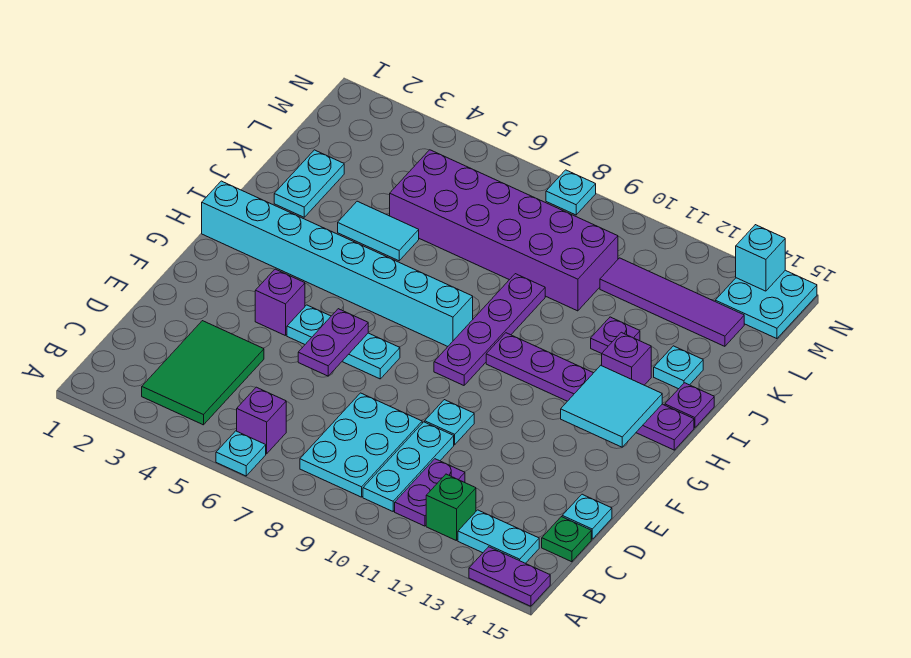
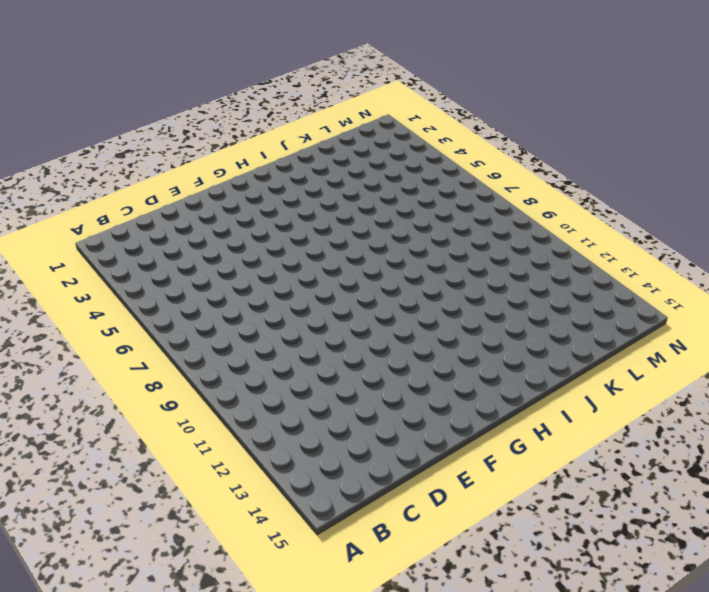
none -> cyan plate A6 level 1
none -> purple plate A14:A15 level 1
none -> green tile B3:D4 level 1
none -> purple brick B6 level 1

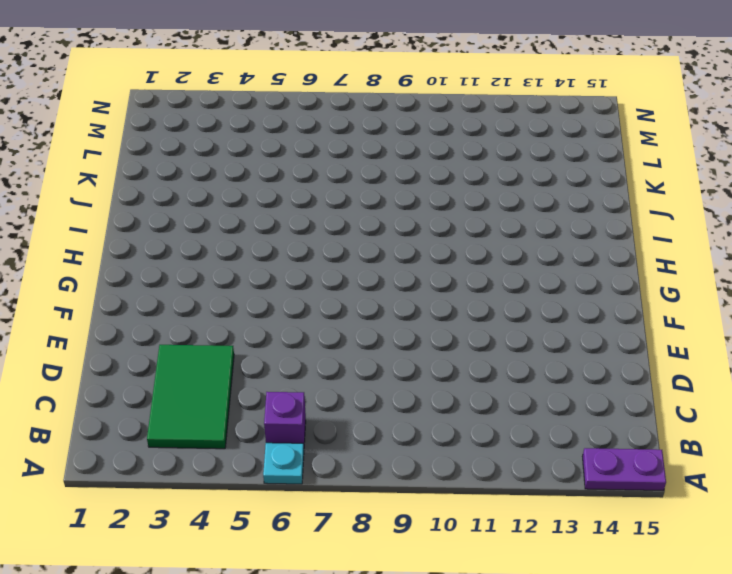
none -> cyan plate B8:D9 level 1
none -> cyan plate B10:D10 level 1
none -> purple plate B11:C11 level 1
none -> green brick B12 level 1

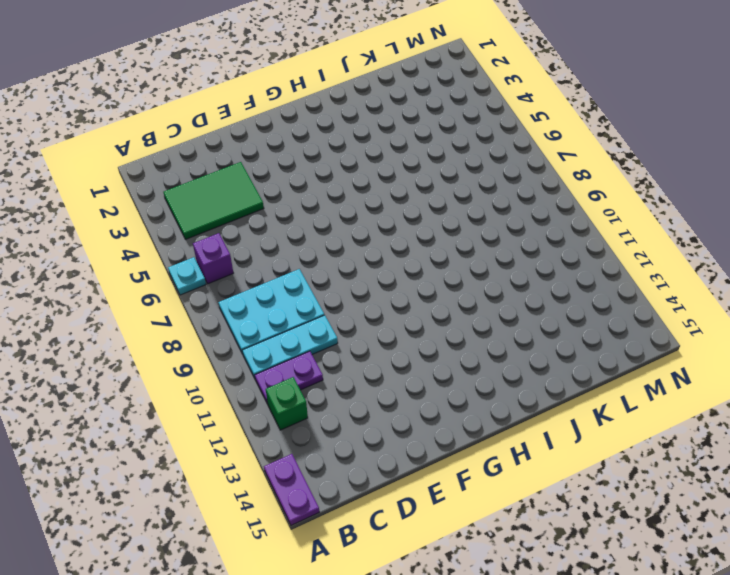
none -> cyan plate B13:B14 level 1
none -> green plate C15 level 1
none -> cyan plate D15 level 1
none -> cyan plate E10 level 1

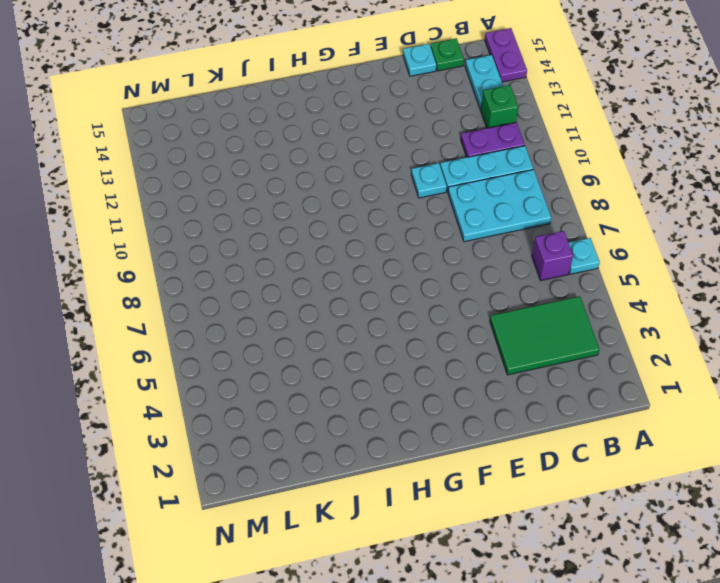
none -> purple brick F4 level 1
none -> cyan plate F5:F7 level 1
none -> purple plate G9:J9 level 1
none -> cyan brick H1:H8 level 1

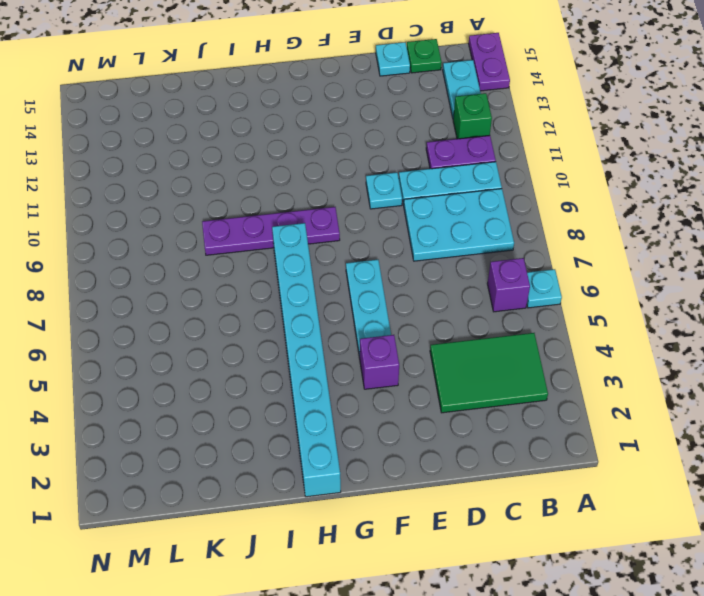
none -> purple plate H10:H15 level 1
none -> purple brick I13 level 1
none -> purple plate I15 level 1
none -> cyan plate J2:K2 level 1

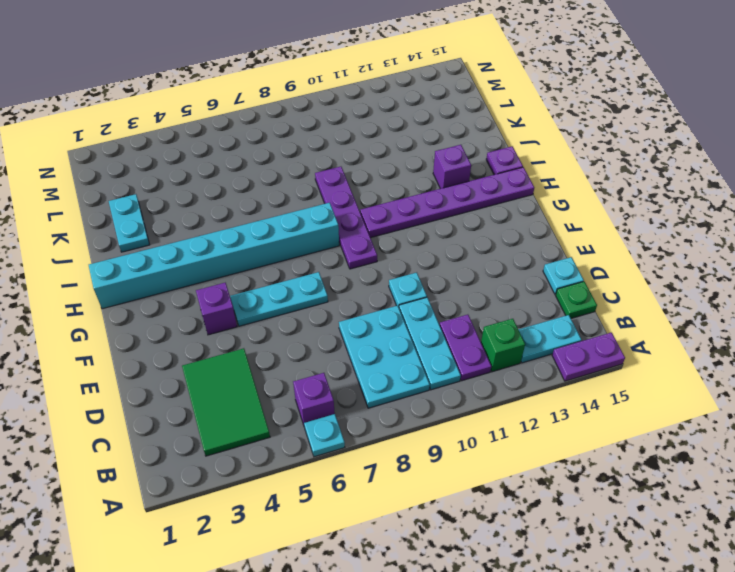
none -> cyan tile J4:J5 level 1
none -> purple plate J12 level 1
none -> cyan plate J14 level 1
none -> purple brick K5:L10 level 1

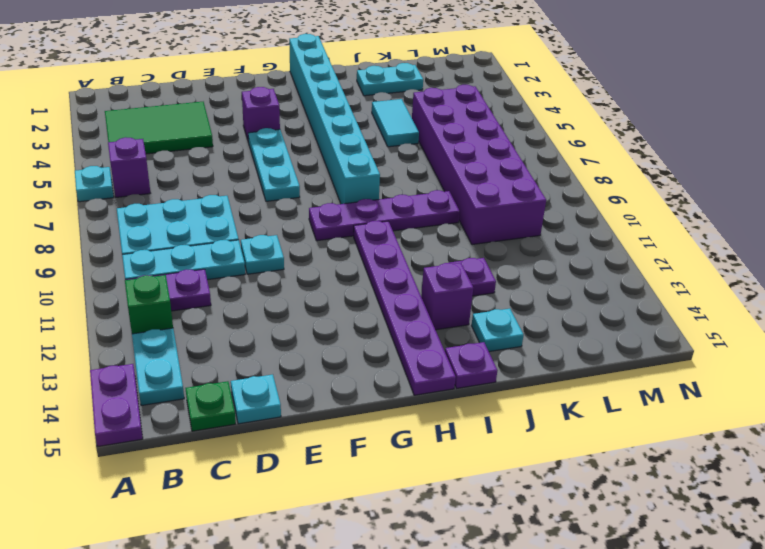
none -> purple tile L11:L14 level 1
none -> cyan plate M14:N15 level 1
none -> cyan plate N8 level 1
none -> purple plate E6:F6 level 2

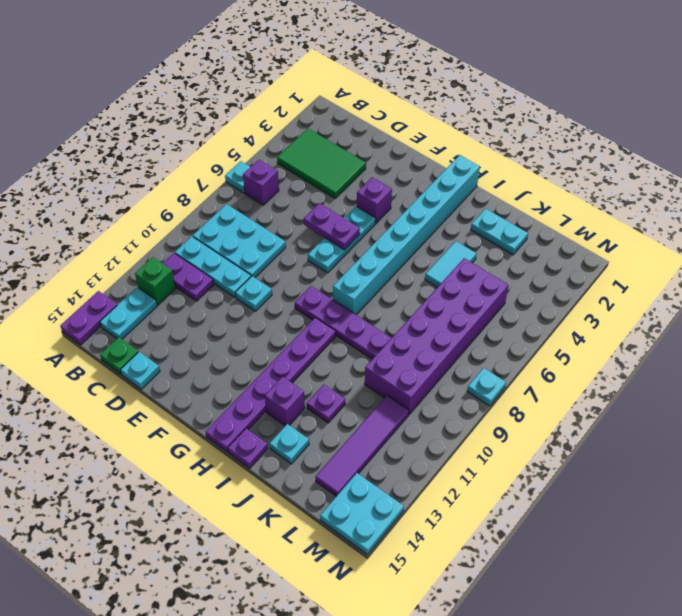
none -> cyan tile G13:H14 level 2
none -> cyan brick N14 level 2

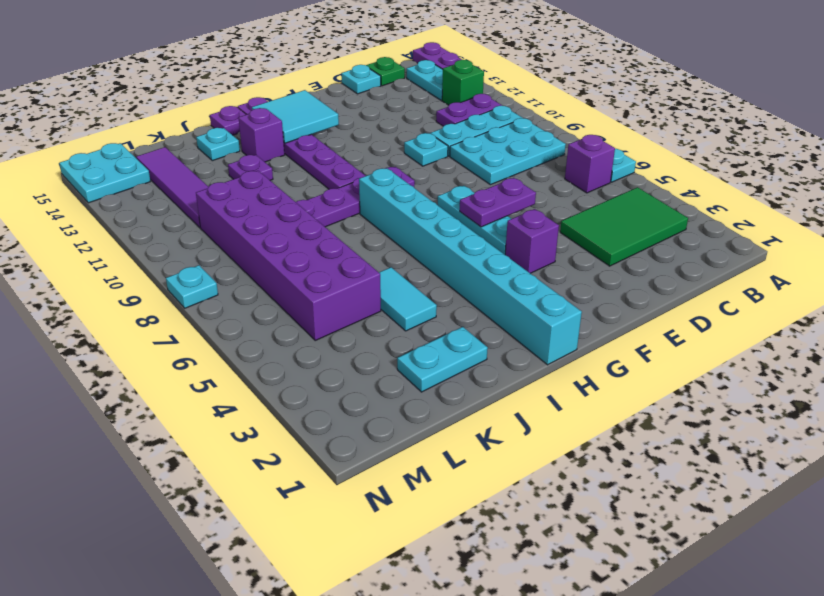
none -> cyan brick N14 level 2

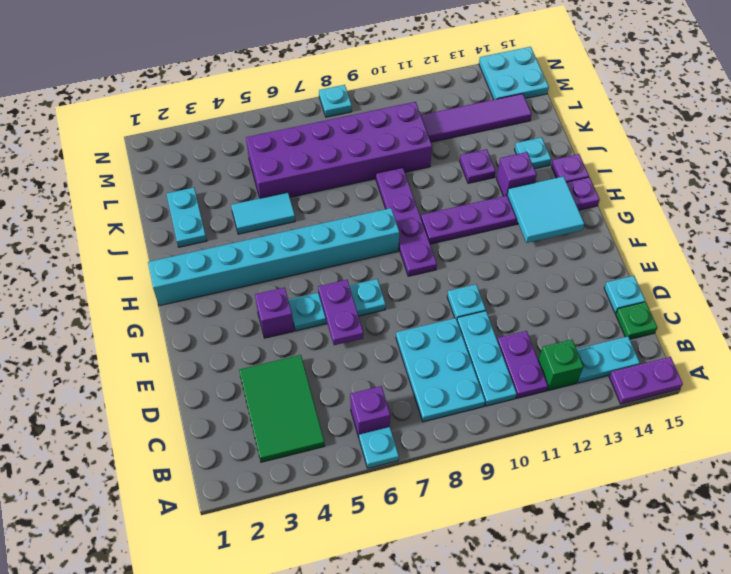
none -> cyan brick N14 level 2

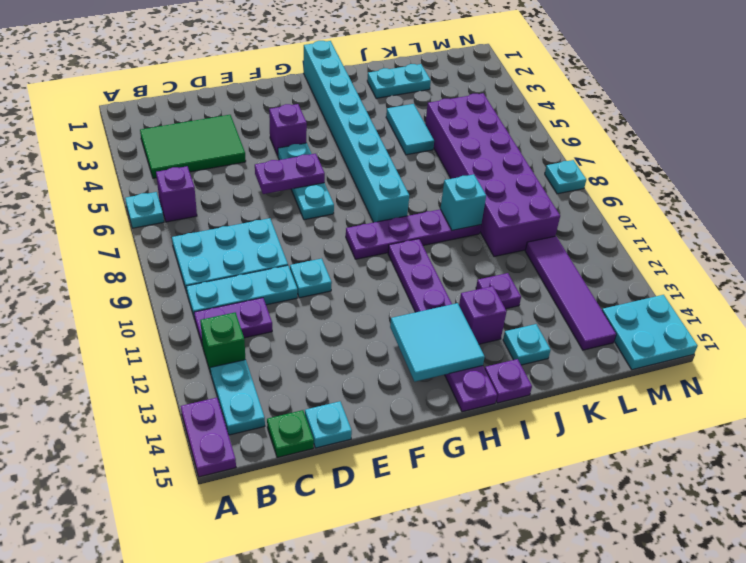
cyan brick J9 level 2 -> cyan brick N14 level 2

